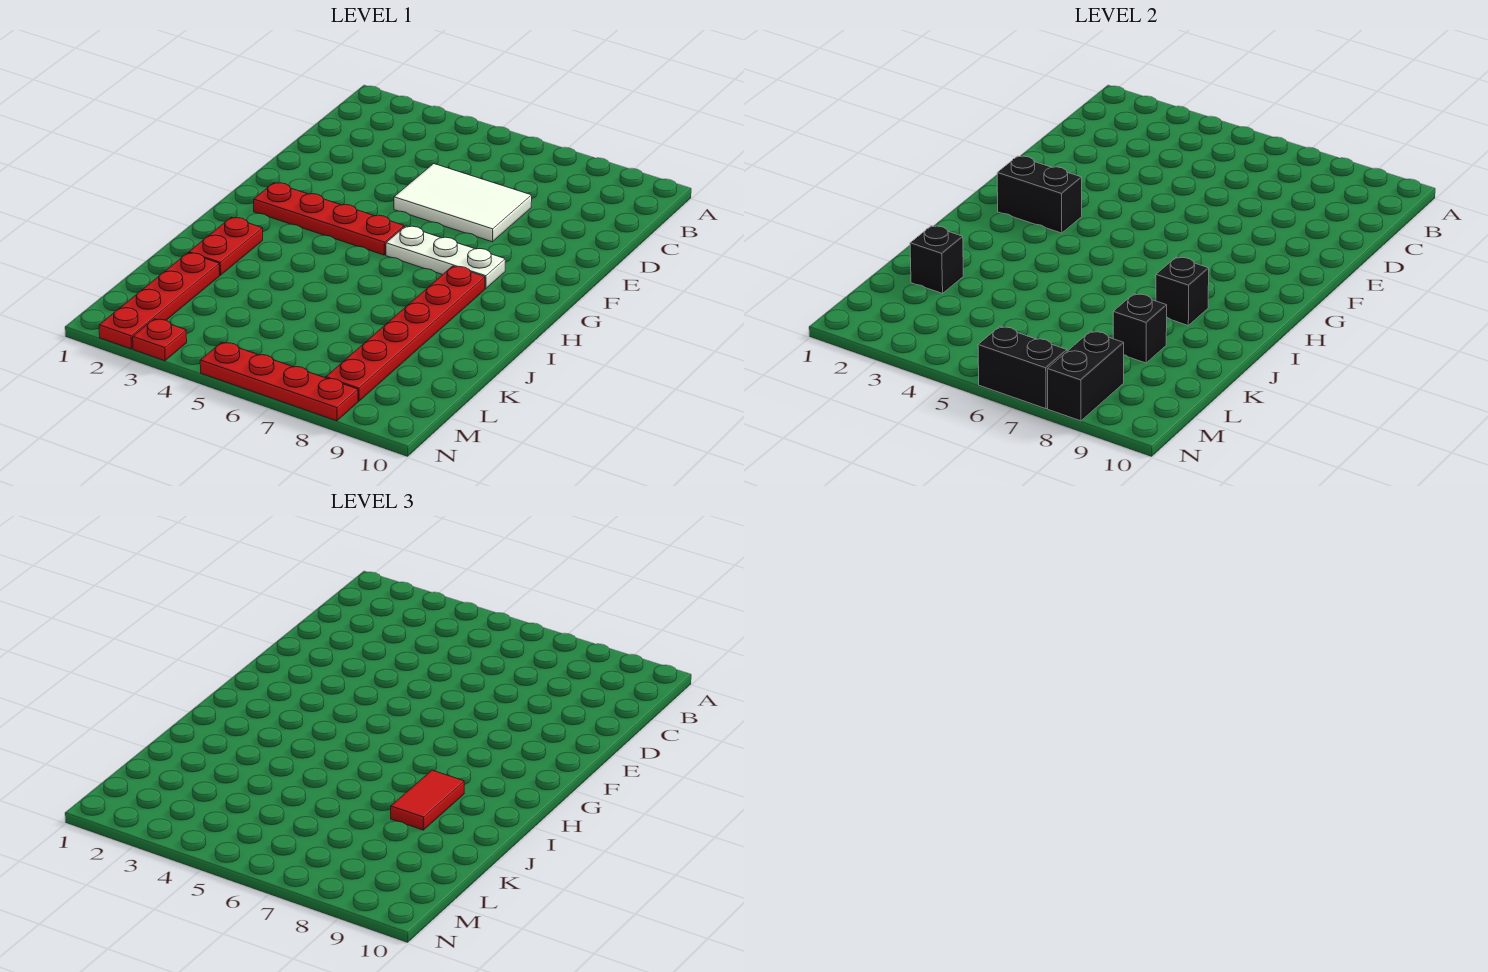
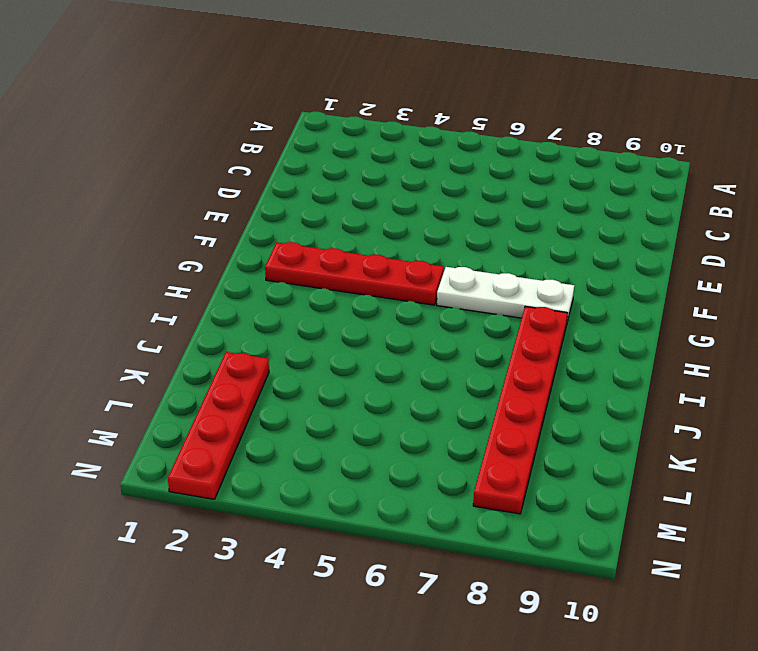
none -> white tile D5:E7 level 1
none -> red plate I2:J2 level 1
none -> red plate N3 level 1

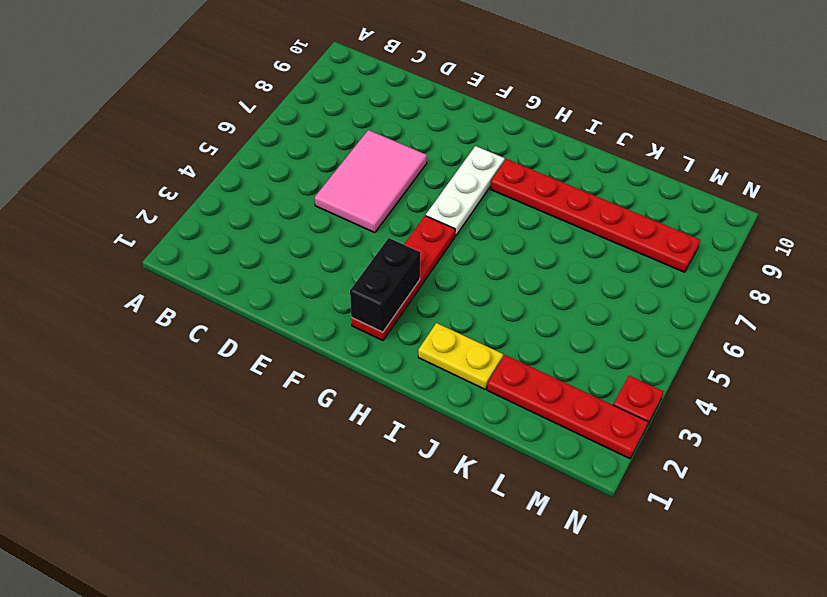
pink tile D5:E7 level 1 -> white tile D5:E7 level 1
yellow plate I2:J2 level 1 -> red plate I2:J2 level 1
none -> red plate N5:N8 level 1
none -> black brick I8 level 2
none -> black brick K2 level 2

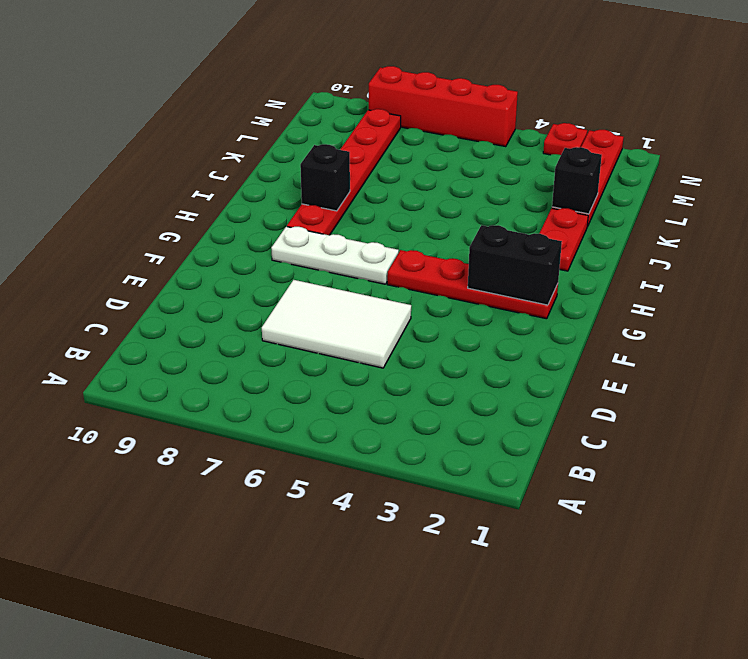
red brick N5:N8 level 1 -> red plate N5:N8 level 1
none -> black brick K8 level 2
none -> black brick M8:N8 level 2
none -> black brick N6:N7 level 2

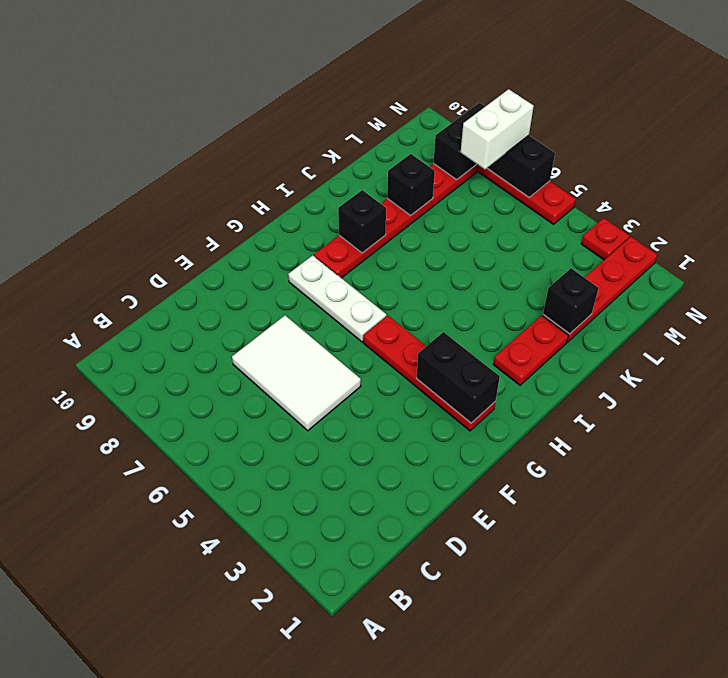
white brick M7:N7 level 3 -> none
none -> red tile I8:J8 level 3

